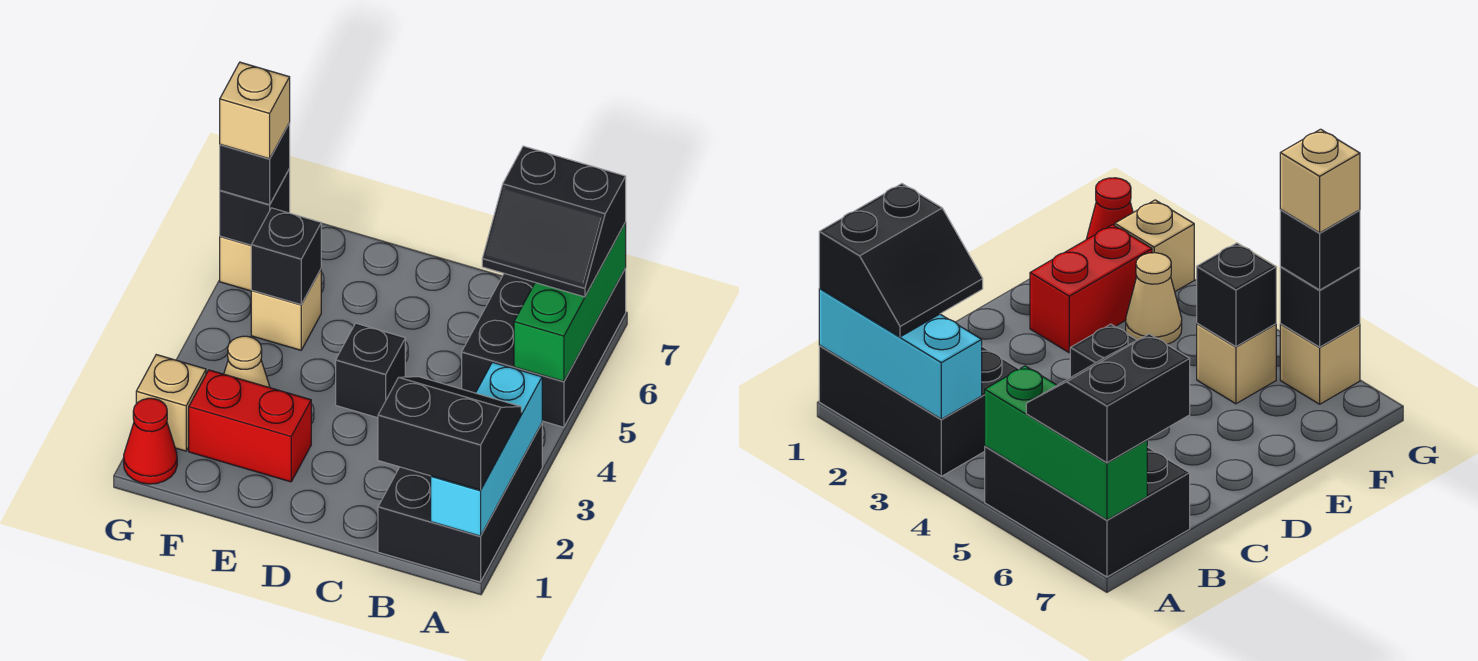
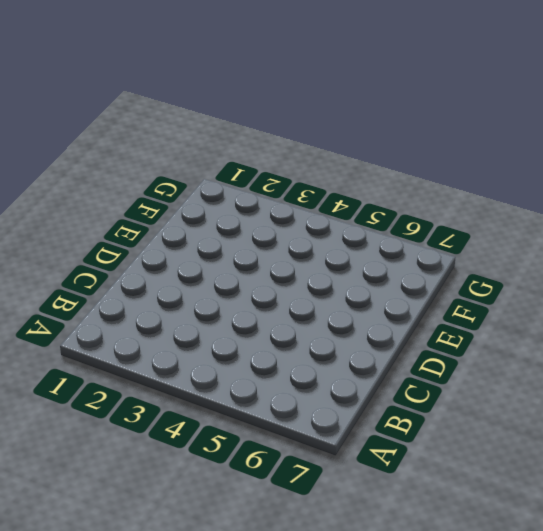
none -> black brick A1:B3 level 1
none -> black brick A5:B7 level 1
none -> black brick D4 level 1

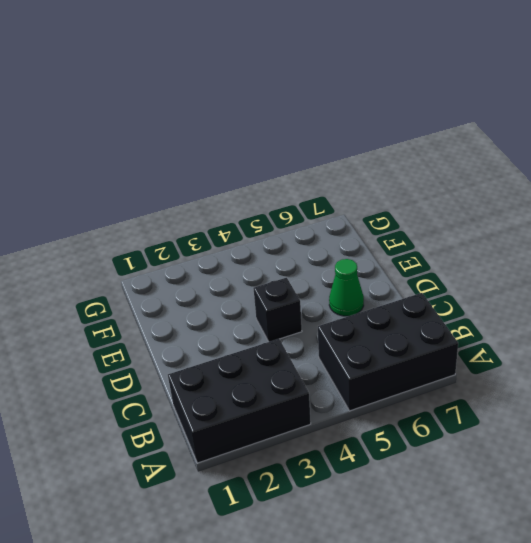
green cone D6 level 1 -> none
none -> red brick E2:F2 level 1
none -> tan cone F3 level 1
none -> tan brick F5 level 1

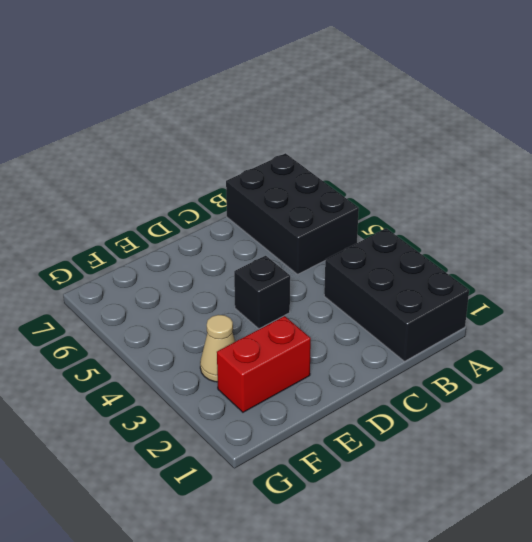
none -> tan brick F5 level 1
none -> red cone G1 level 1
none -> tan brick G2 level 1

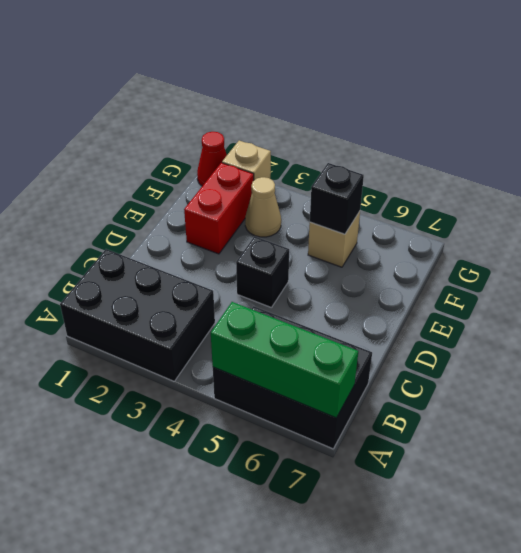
none -> tan brick G6 level 1
none -> cyan brick A1:A3 level 2
none -> black brick G6 level 2

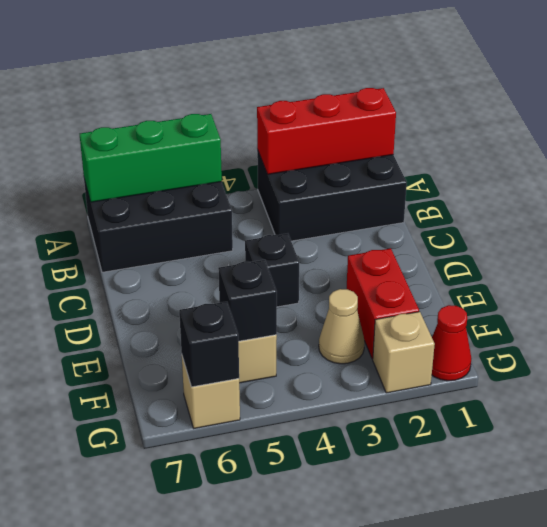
red brick A1:A3 level 2 -> cyan brick A1:A3 level 2
none -> black slope A1:B2 level 3 top 1
none -> black slope A6:B7 level 3 top 7
none -> black brick G6 level 3

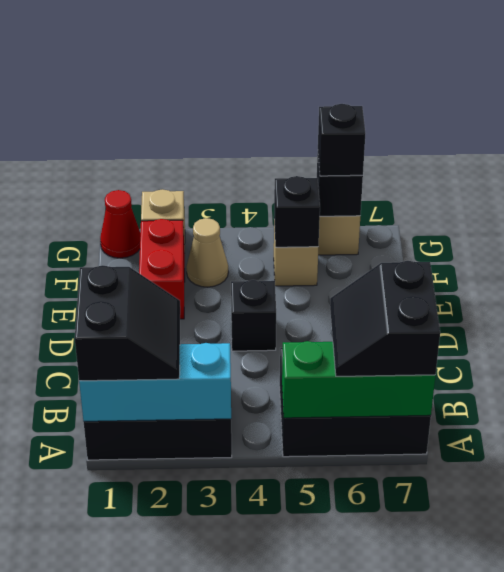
none -> tan brick G6 level 4

